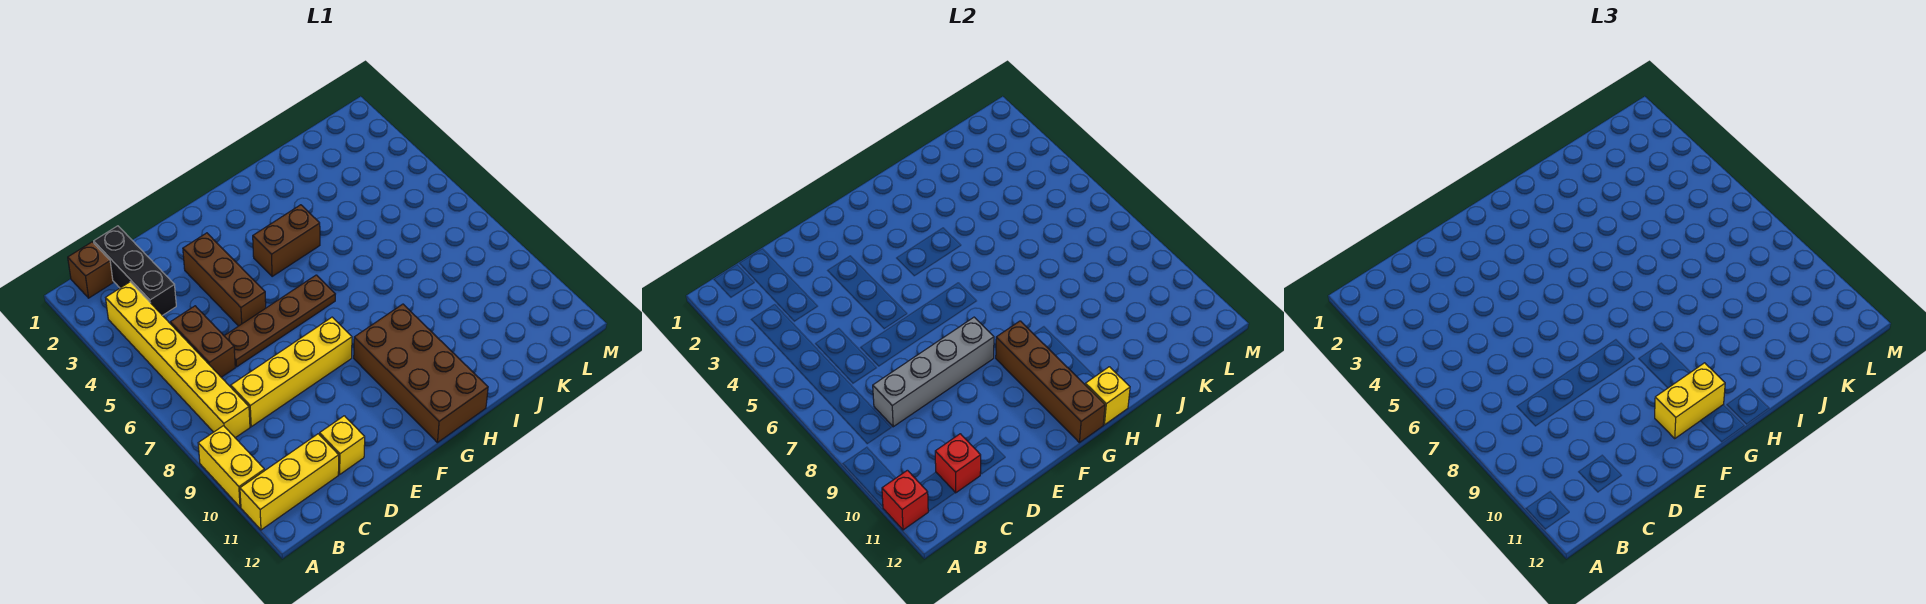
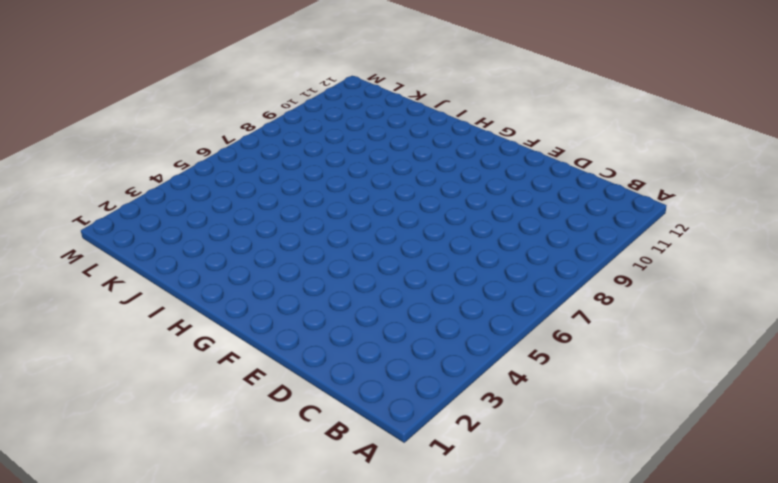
none -> yellow brick A9:A10 level 1
none -> yellow brick A11:C11 level 1
none -> brown brick B1 level 1

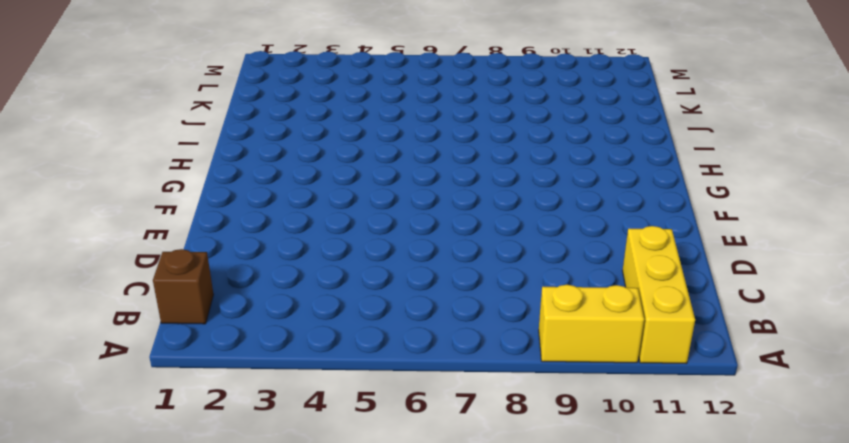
none -> yellow brick B3:B8 level 1
none -> black brick C1:C3 level 1
none -> brown brick C5:C6 level 1

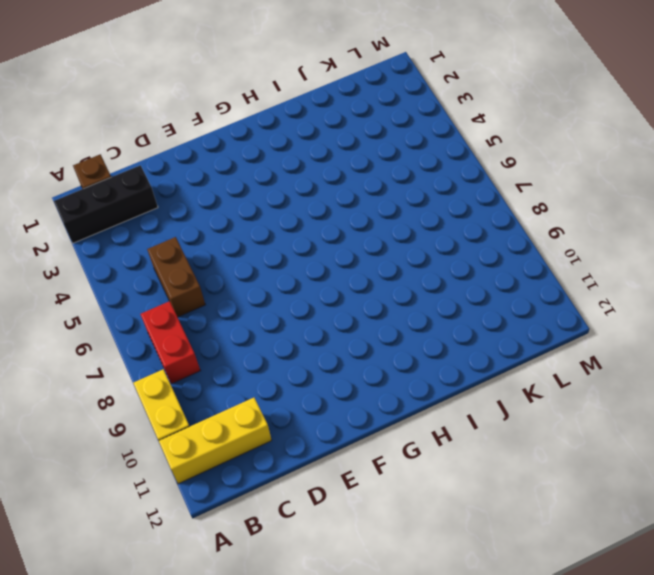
black brick A2:C2 level 1 -> black brick C1:C3 level 1
red brick B7:B8 level 1 -> yellow brick B3:B8 level 1
none -> yellow brick C8:F8 level 1
none -> brown plate D6:G6 level 1
none -> yellow brick D11 level 1

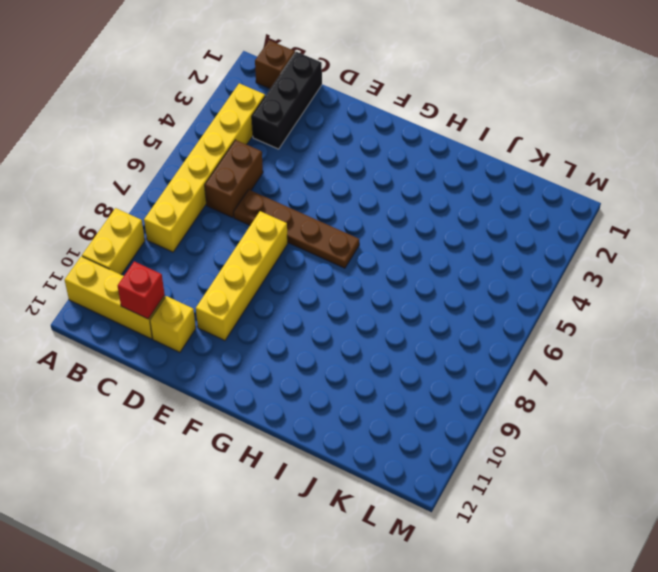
yellow brick E7:E10 level 1 -> yellow brick C8:F8 level 1
none -> brown brick E3:E5 level 1
none -> brown brick G4:H4 level 1
none -> brown brick G9:H12 level 1

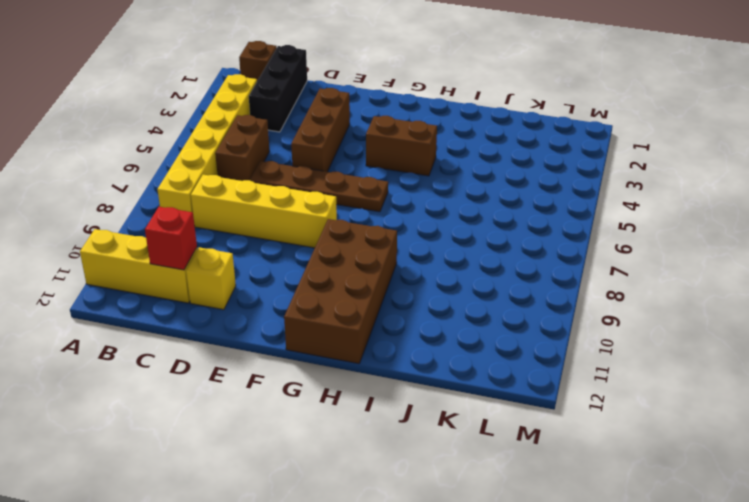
none -> yellow brick A9:A10 level 1
none -> red brick A11 level 2
none -> grey brick C8:F8 level 2

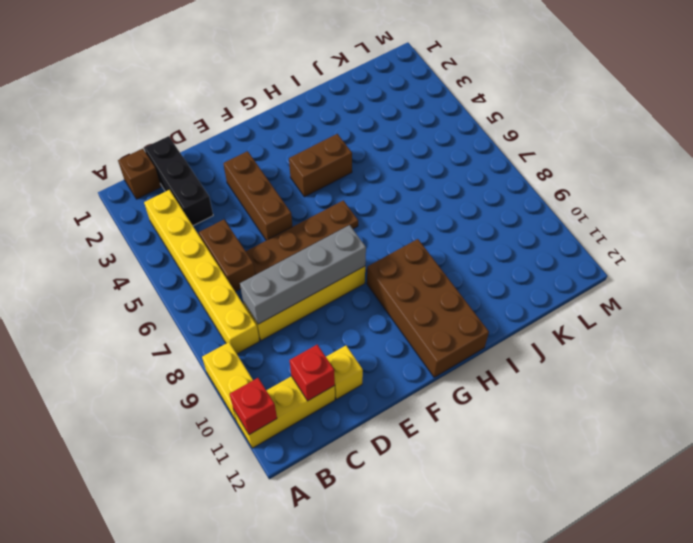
none -> brown brick G9:G12 level 2
none -> yellow brick H12 level 2
none -> yellow brick F11:G11 level 3

